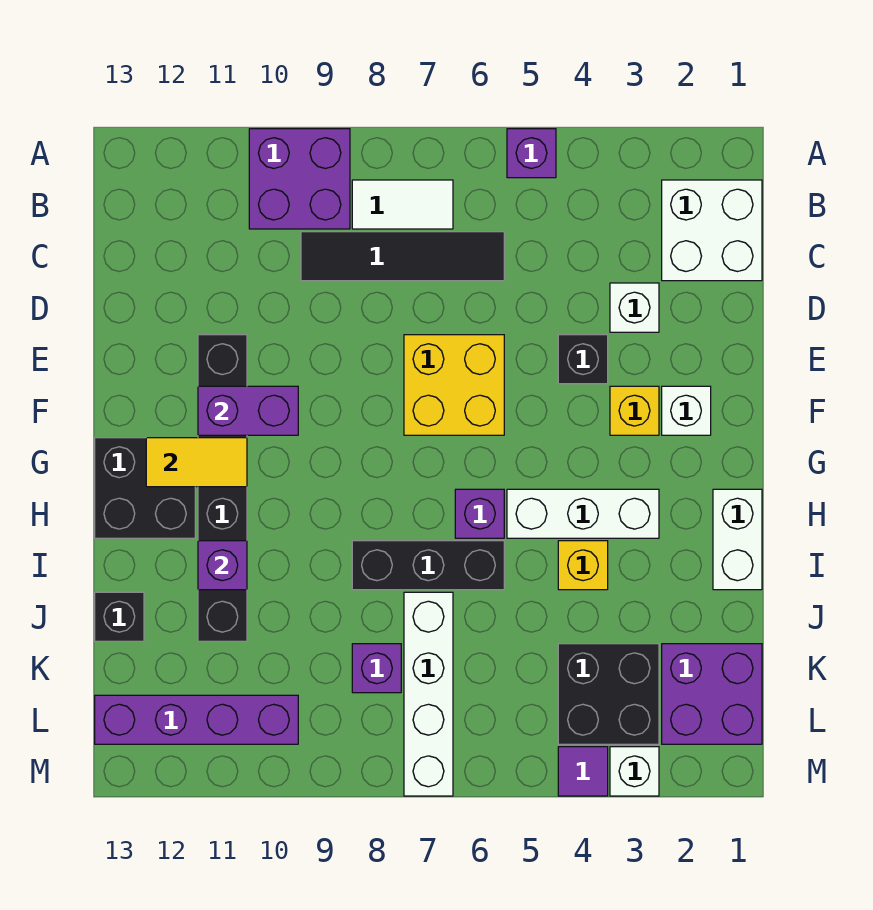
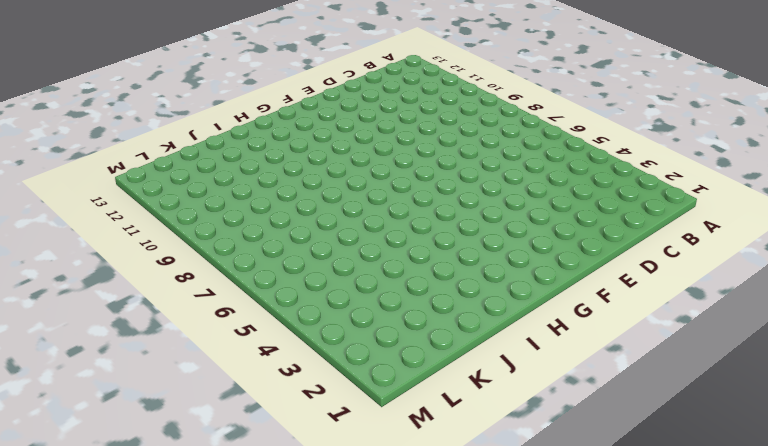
none -> purple brick A5 level 1
none -> purple brick A9:B10 level 1
none -> white brick B1:C2 level 1

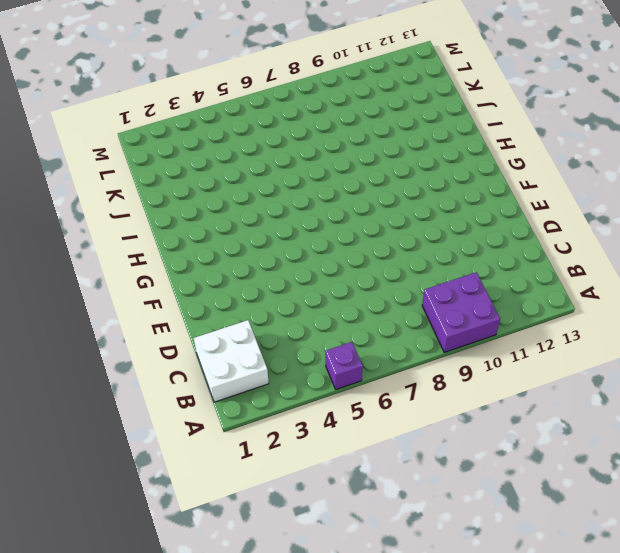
none -> white tile B7:B8 level 1
none -> black tile C6:C9 level 1
none -> white brick D3 level 1

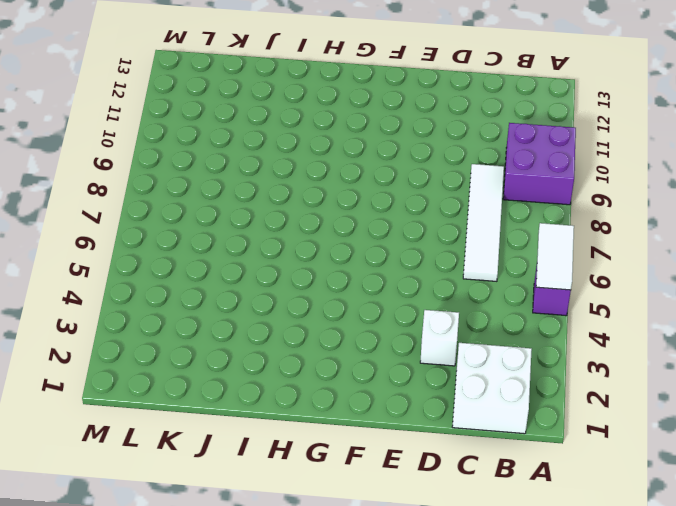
white tile A5:A6 level 2 -> white tile B7:B8 level 1
white tile C6:C9 level 1 -> black tile C6:C9 level 1
none -> black brick E4 level 1
none -> yellow brick E6:F7 level 1
none -> black brick E11:J11 level 1

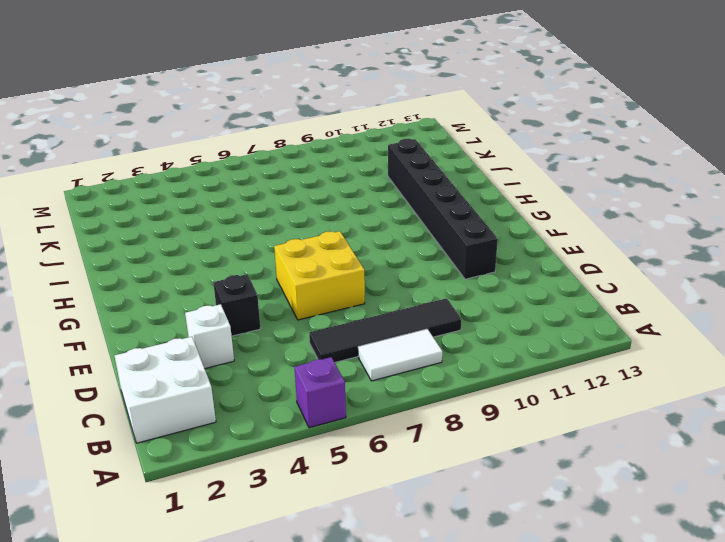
none -> purple brick A9:B10 level 1
none -> white brick F2 level 1
none -> yellow brick F3 level 1

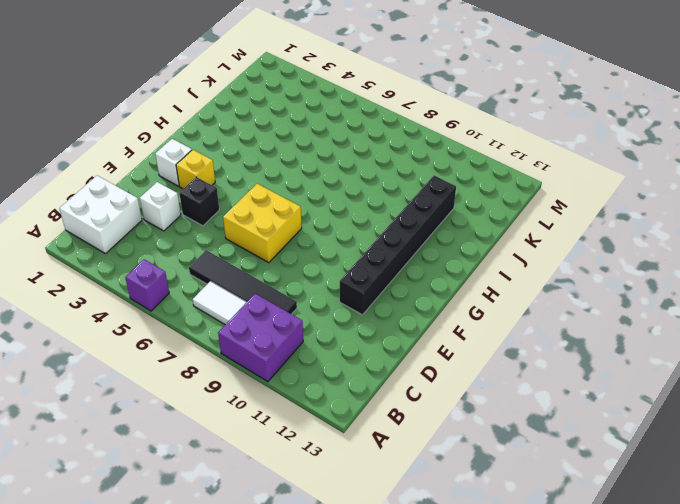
none -> black brick G12:H13 level 1
none -> white brick H1:I1 level 1
none -> white brick H3:H5 level 1

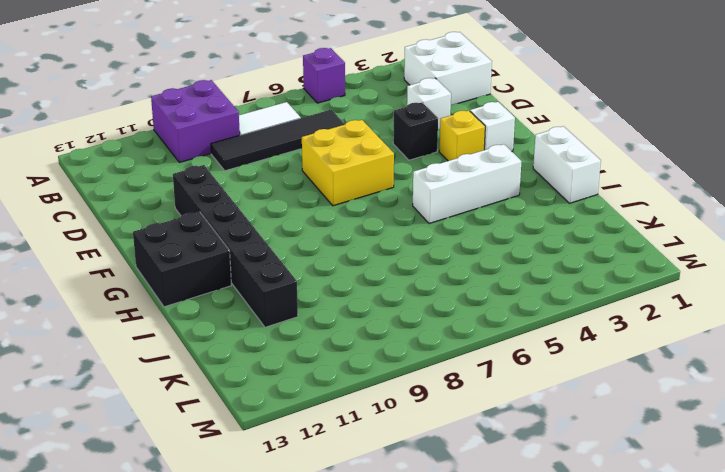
none -> purple brick H6 level 1
none -> yellow brick I4 level 1
none -> black brick I6:I8 level 1

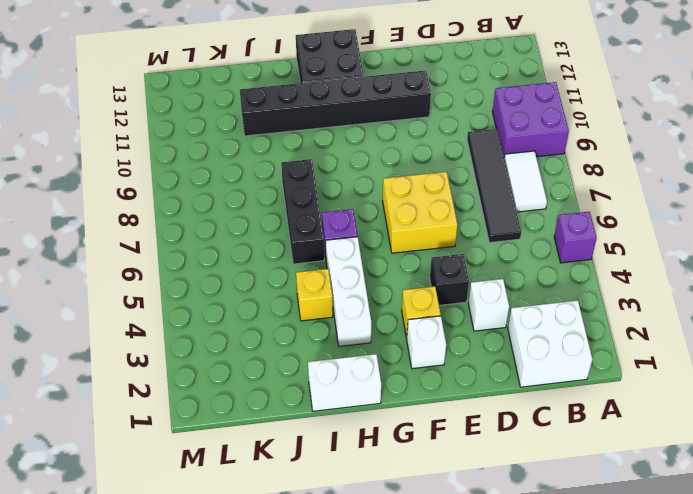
none -> white brick J7:M7 level 1
none -> black brick J13 level 1
none -> purple brick K1:L2 level 1

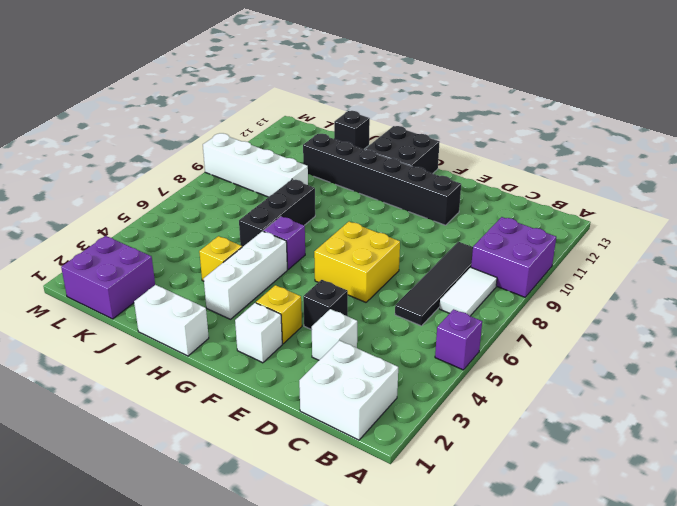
white brick J9:M9 level 1 -> white brick J7:M7 level 1
none -> black brick K3:L4 level 1
none -> purple brick K8 level 1
none -> purple brick L10:L13 level 1

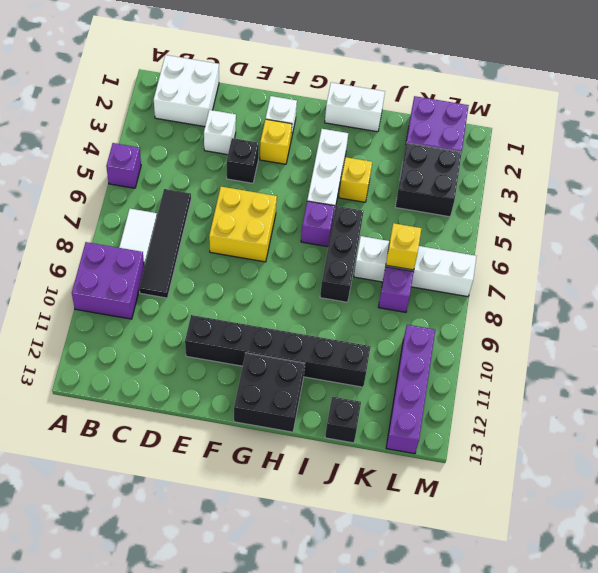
yellow brick K7 level 2 -> none
none -> white brick M3 level 1
none -> purple tile M4 level 1
none -> purple brick F10:F11 level 2

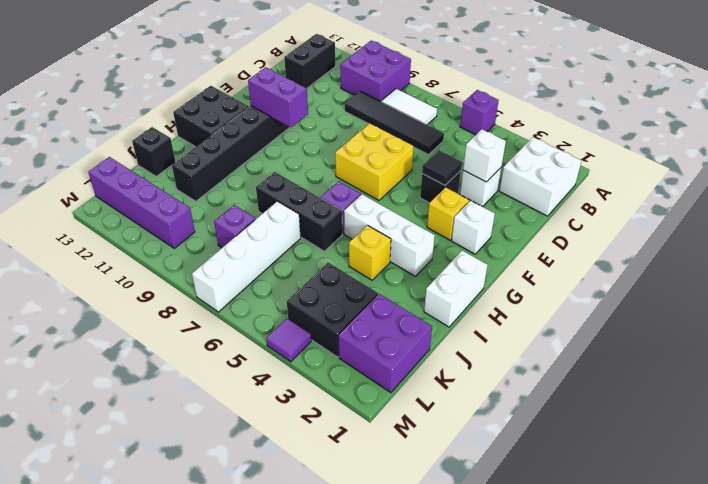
black brick B12:C12 level 1 -> none
white brick D3 level 2 -> white brick M3 level 1
black tile E4 level 2 -> none
none -> yellow tile G11:G12 level 2
none -> purple brick I11 level 2

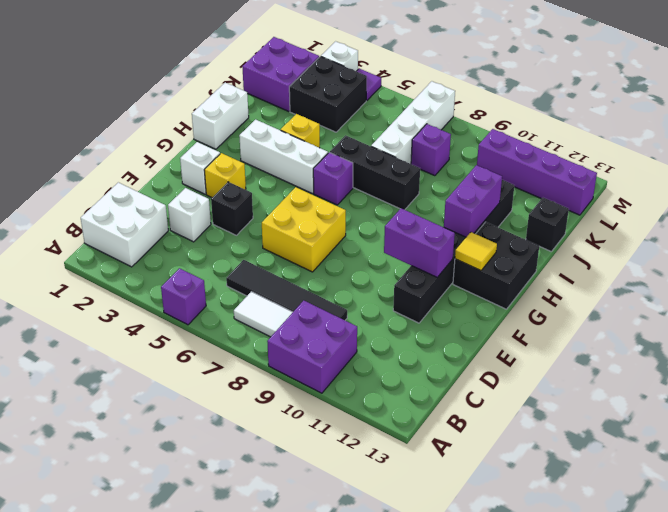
yellow tile G12 level 2 -> yellow tile G11:G12 level 2
purple brick H11:I11 level 2 -> purple brick I11 level 2

